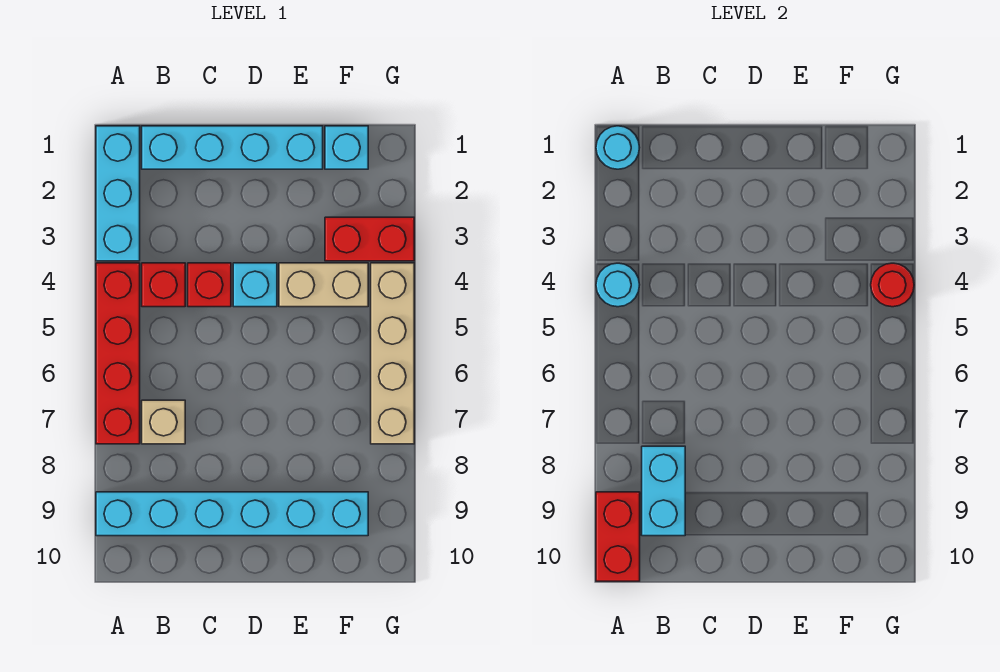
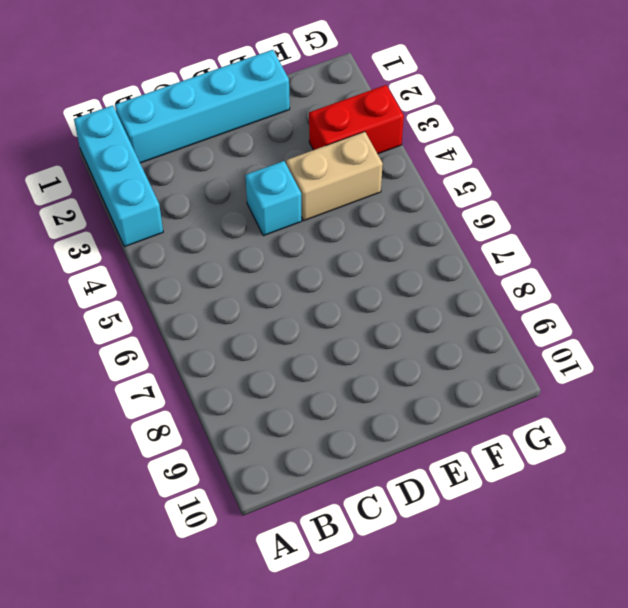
none -> red brick A4:A7 level 1
none -> cyan brick A9:F9 level 1
none -> red brick B4 level 1

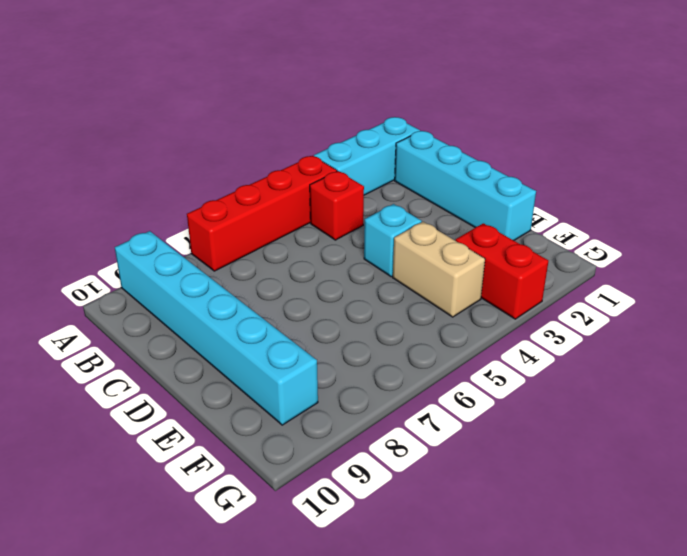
none -> tan brick B7 level 1
none -> red brick C4 level 1
none -> cyan brick F1 level 1

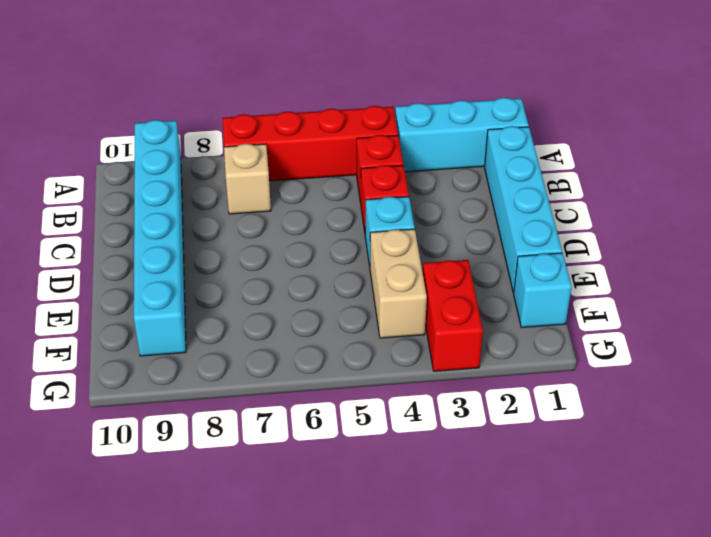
none -> tan brick G4:G7 level 1
none -> cyan round brick A1 level 2
none -> cyan round brick A4 level 2

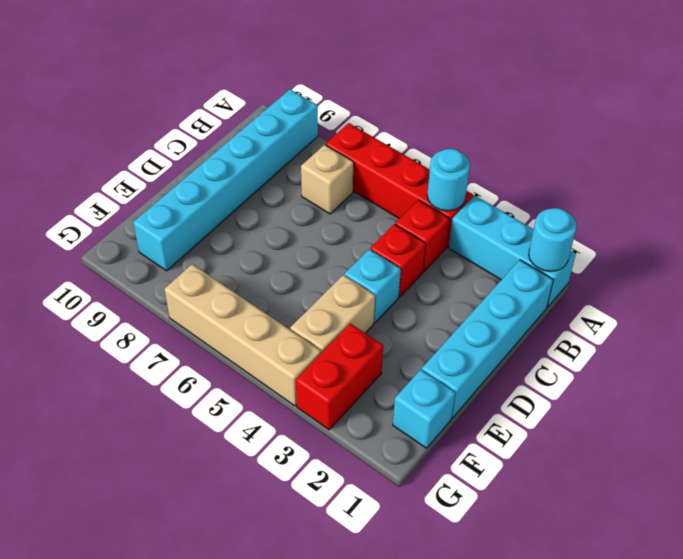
none -> red brick A9:A10 level 2
none -> cyan brick B8:B9 level 2
none -> red round brick G4 level 2

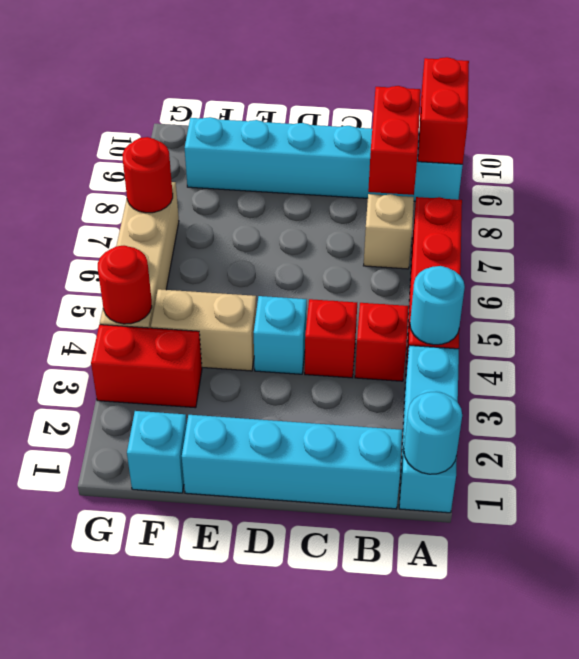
red brick B8:B9 level 2 -> cyan brick B8:B9 level 2
red round brick G7 level 2 -> none

